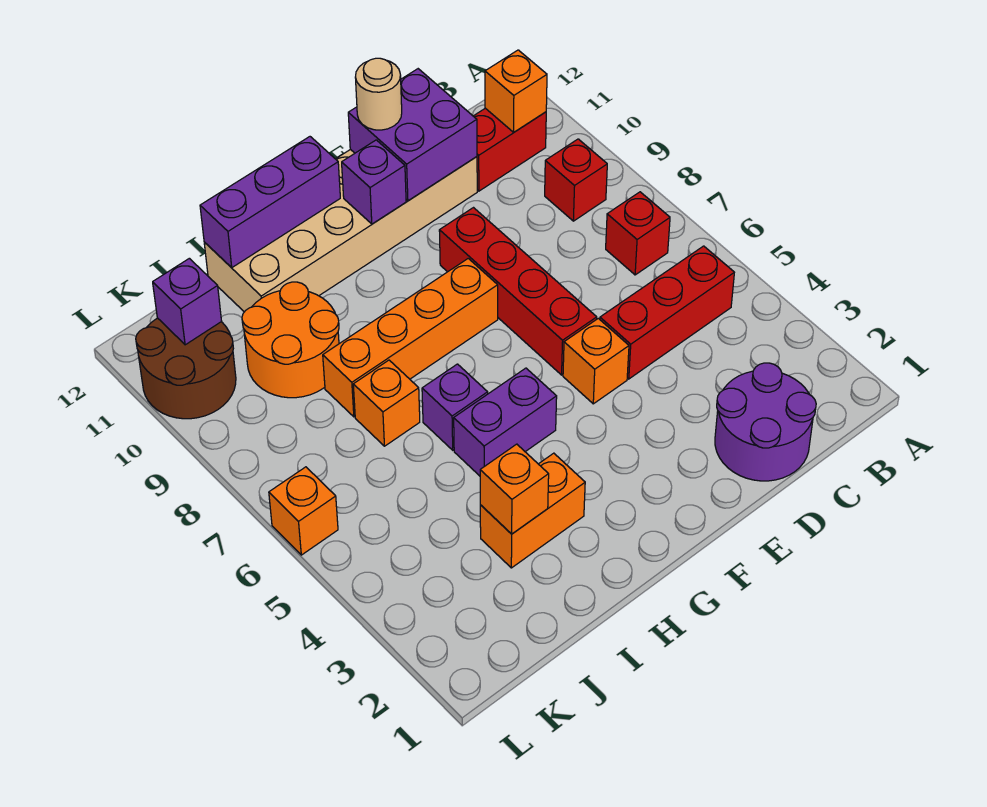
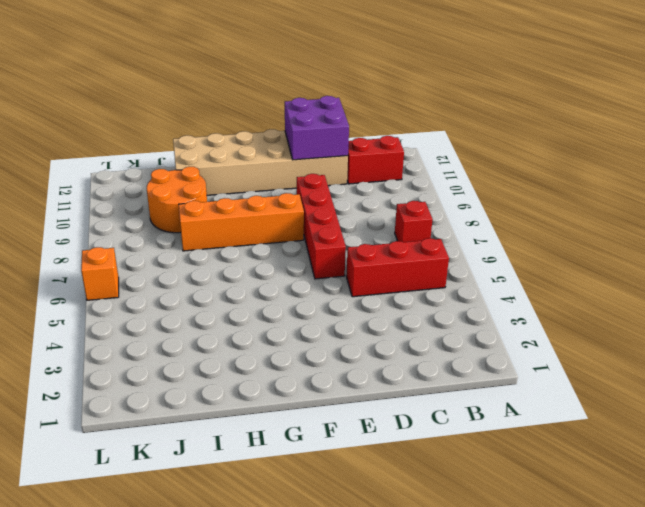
none -> red brick B9 level 1
none -> purple round brick C1:D2 level 1
none -> orange brick E5 level 1

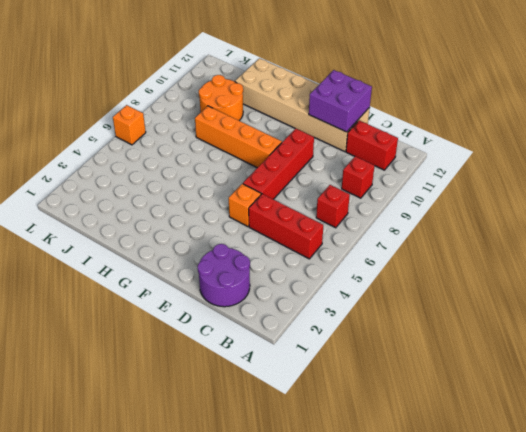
none -> purple brick G5:H5 level 1
none -> orange brick H3:I3 level 1
none -> purple brick H6 level 1

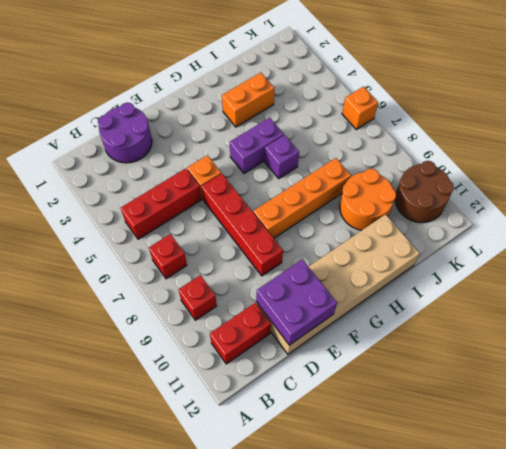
none -> orange brick I7 level 1
none -> orange brick B11 level 2
none -> purple brick F11 level 2

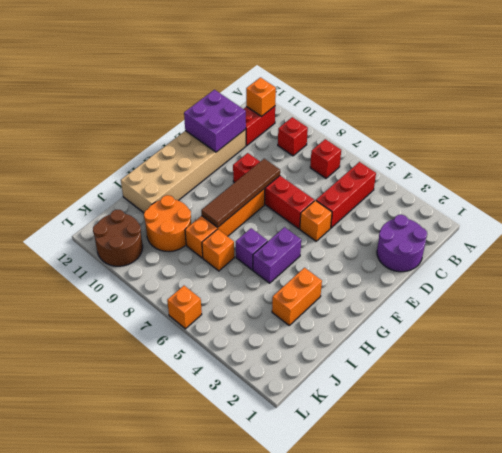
brown tile E8:H8 level 2 -> none
none -> purple brick F11 level 2
none -> purple brick G12:I12 level 2
none -> orange brick I3 level 2

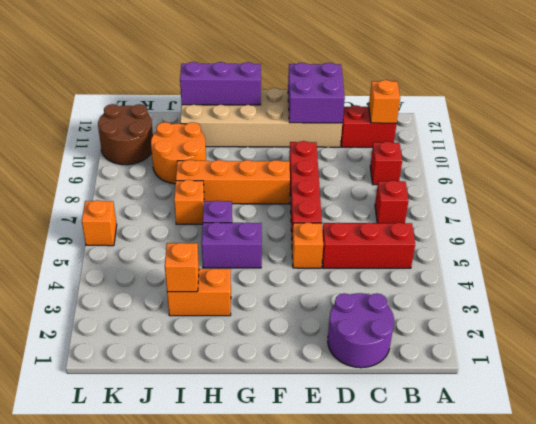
none -> purple brick F11 level 2
none -> purple brick K11 level 2
none -> tan round brick E12 level 3

